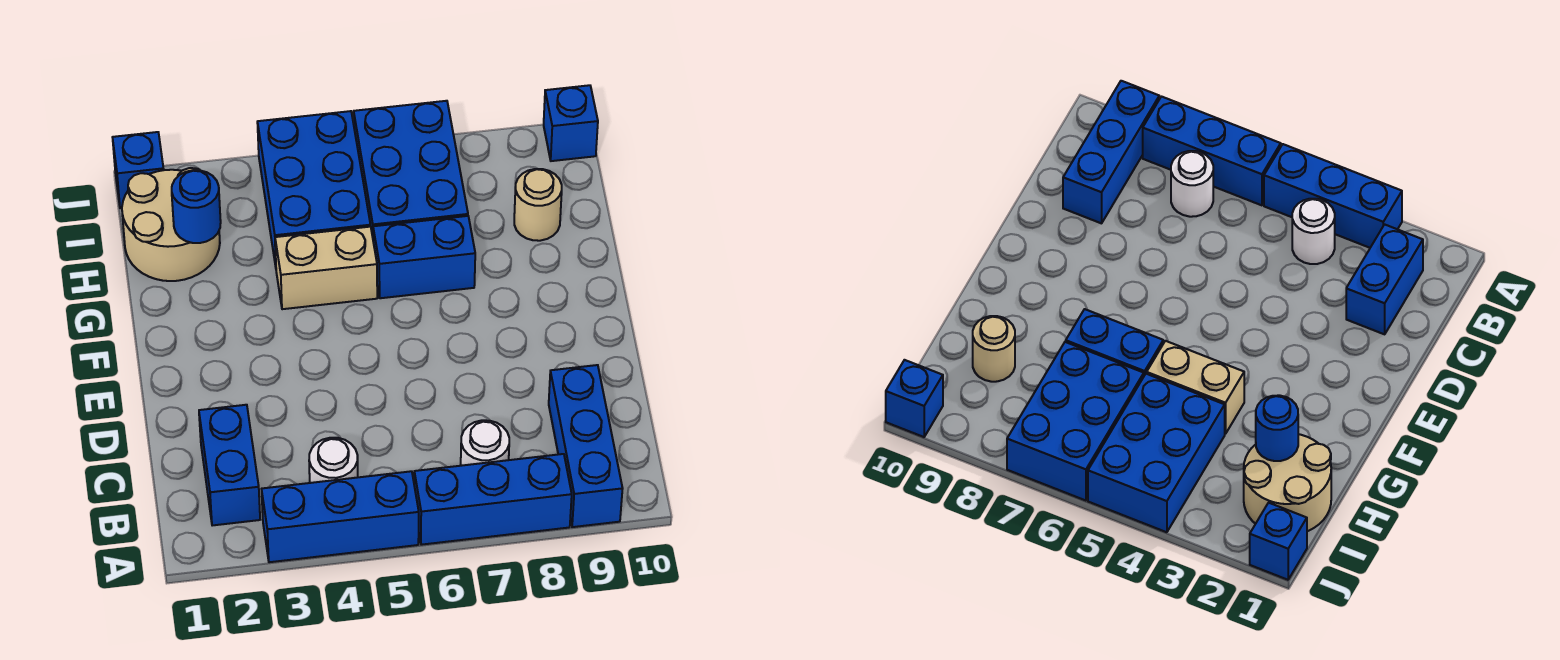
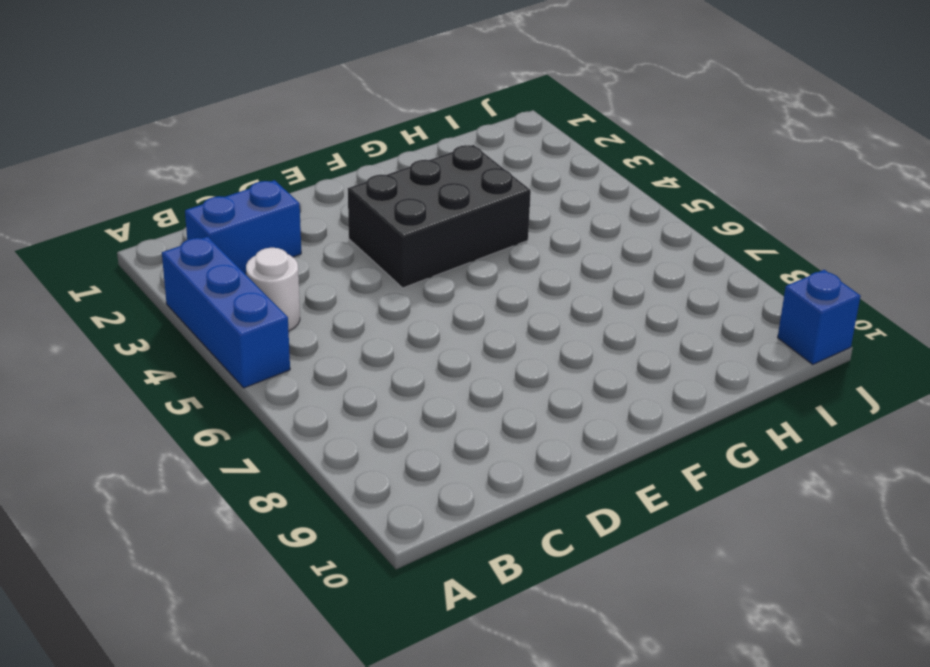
black brick E3:G4 level 1 -> tan brick G4:G5 level 1
none -> blue brick A6:A8 level 1
none -> blue brick A9:C9 level 1
none -> white round brick B7 level 1

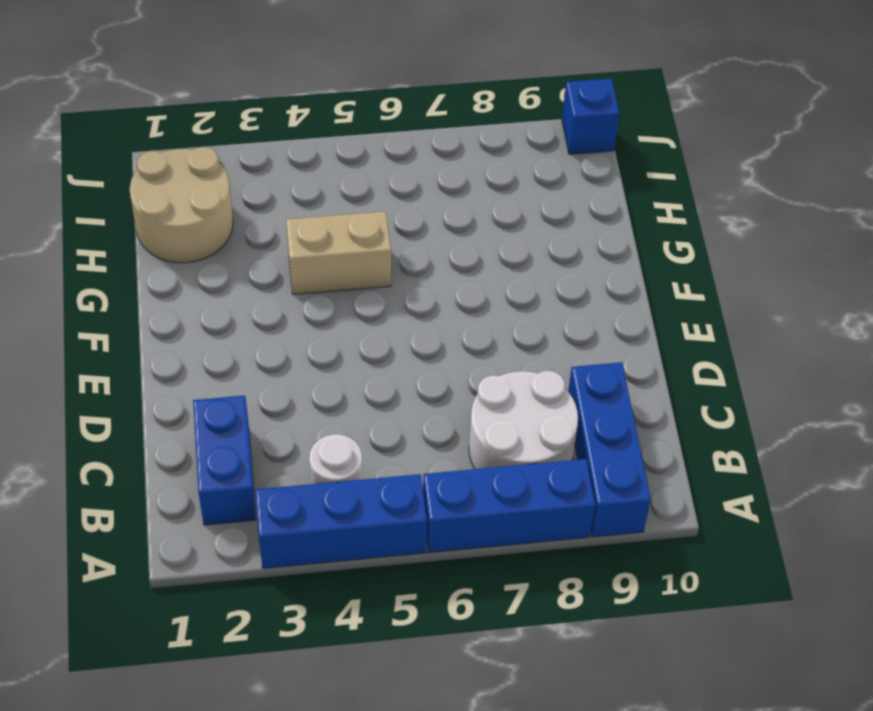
white round brick B7:C8 level 1 -> white round brick B7 level 1
none -> blue brick G6:G7 level 1
none -> blue brick H4:J5 level 1
none -> blue brick H6:J7 level 1

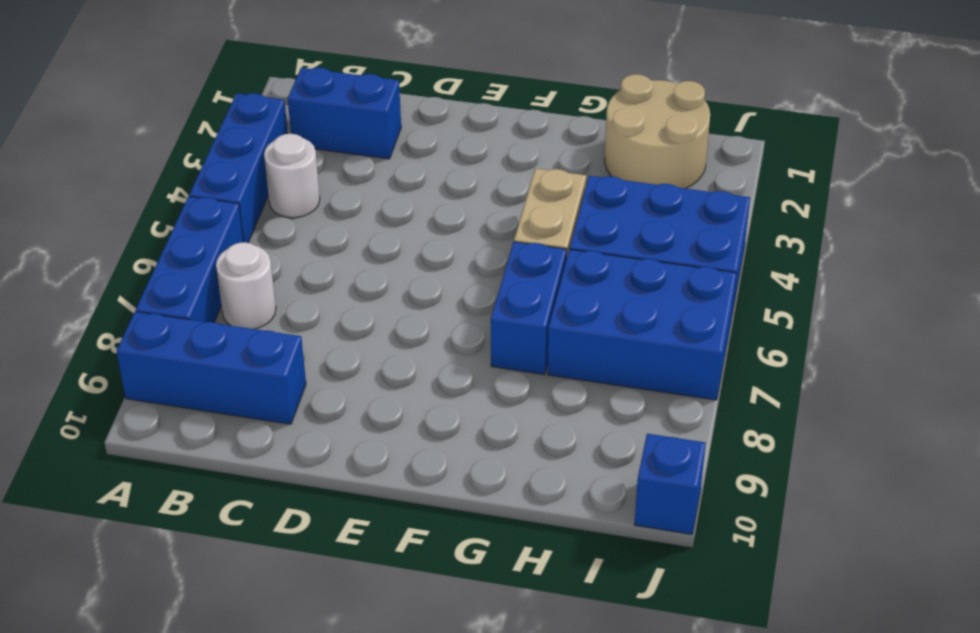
none -> tan round brick H9 level 1
none -> blue brick J1 level 1
none -> blue round brick H2 level 2

